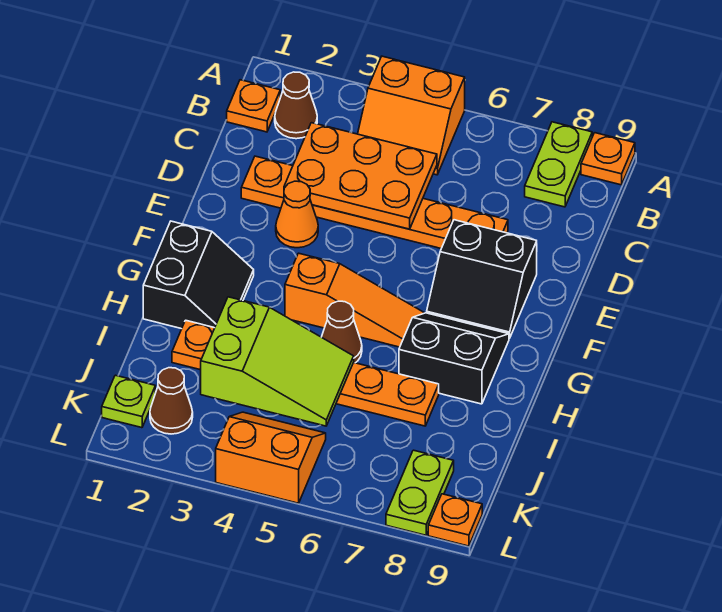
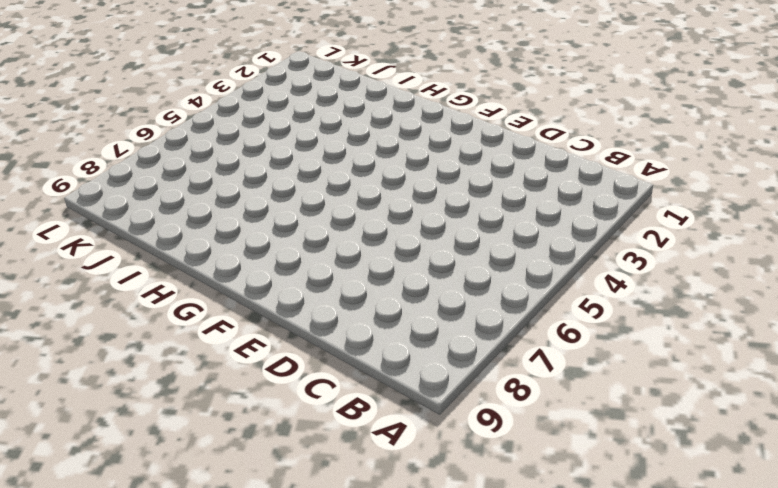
none -> orange slope A4:B5 level 1 top A
none -> lime plate A8:B8 level 1
none -> orange plate A9 level 1

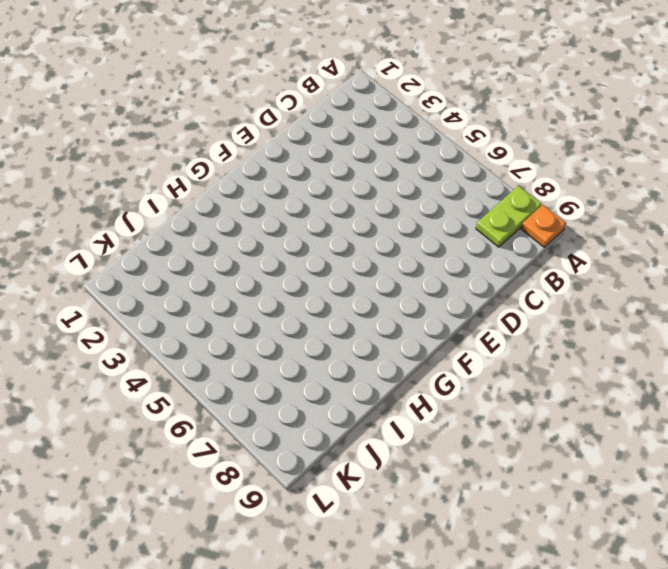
none -> orange slope A4:B5 level 1 top A
none -> orange plate B1 level 1
none -> brown cone B2 level 1

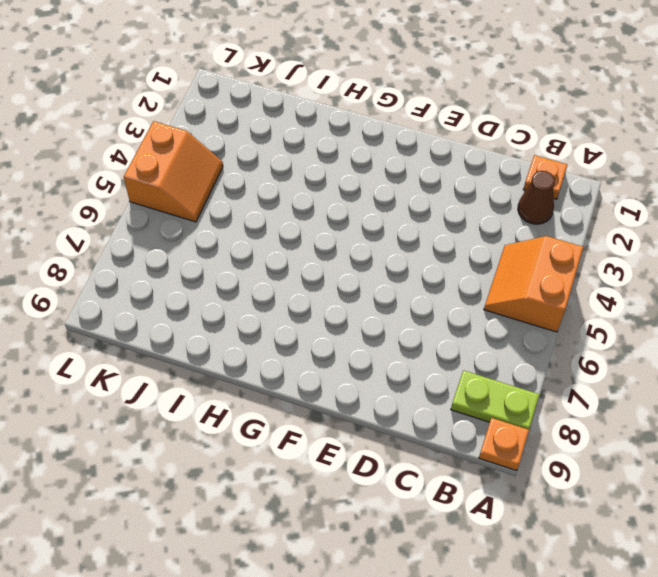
none -> orange plate D2:D7 level 1
none -> orange cone E3 level 1
none -> black slope E7:F8 level 1 top E

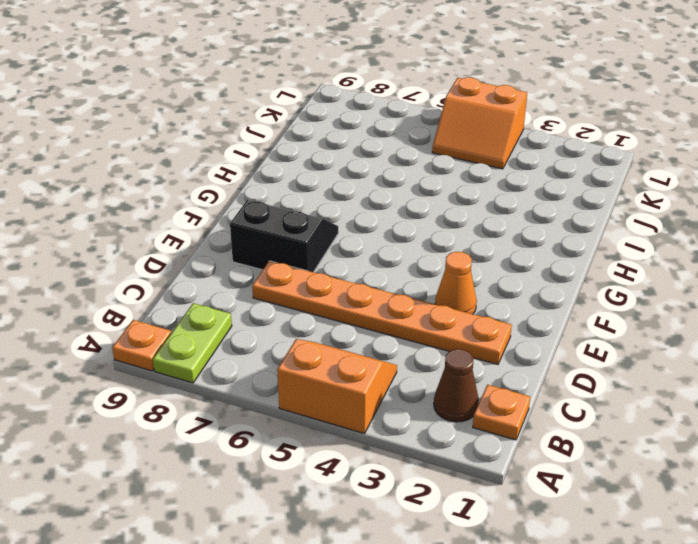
none -> black slope G1:H2 level 1 top 1
none -> orange slope G4:G6 level 1 top 4
none -> black slope G7:H8 level 1 top H

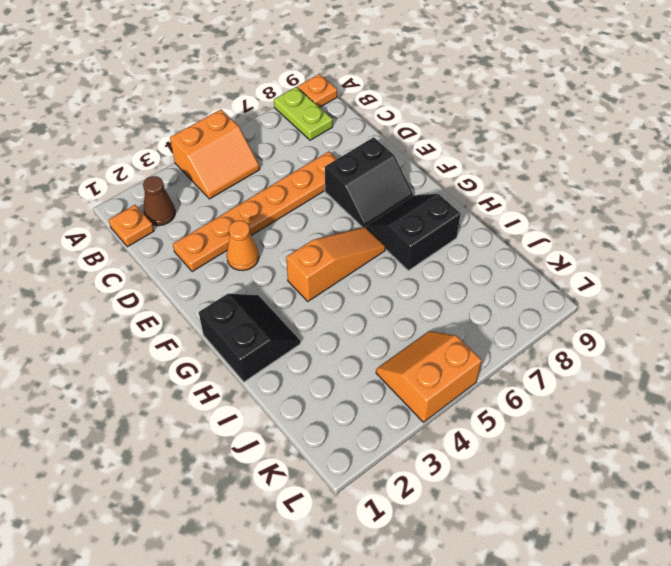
none -> brown cone H5 level 1
none -> orange plate I2:I7 level 1
none -> lime plate K1 level 1

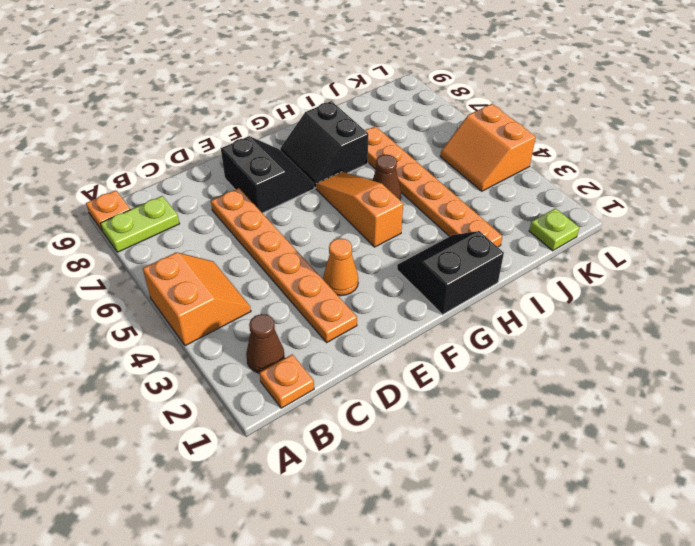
none -> brown cone K2 level 1
none -> lime plate K8:L8 level 1
none -> orange plate L9 level 1

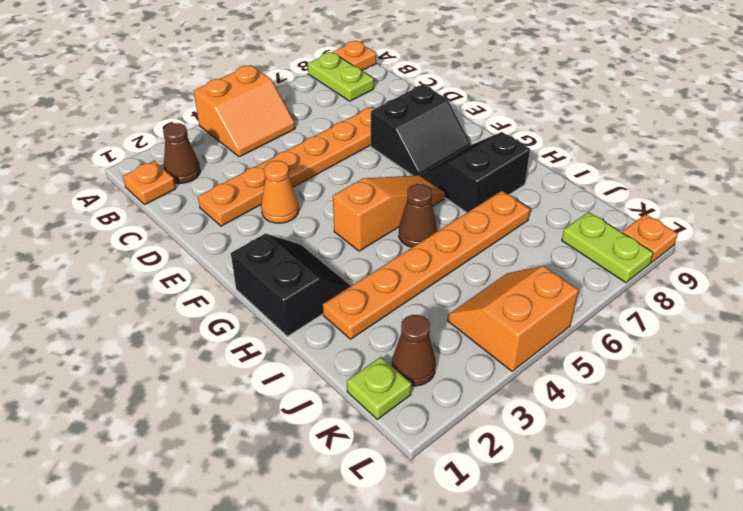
none -> orange plate C3:D5 level 2
none -> lime slope I3:J5 level 2 top 3

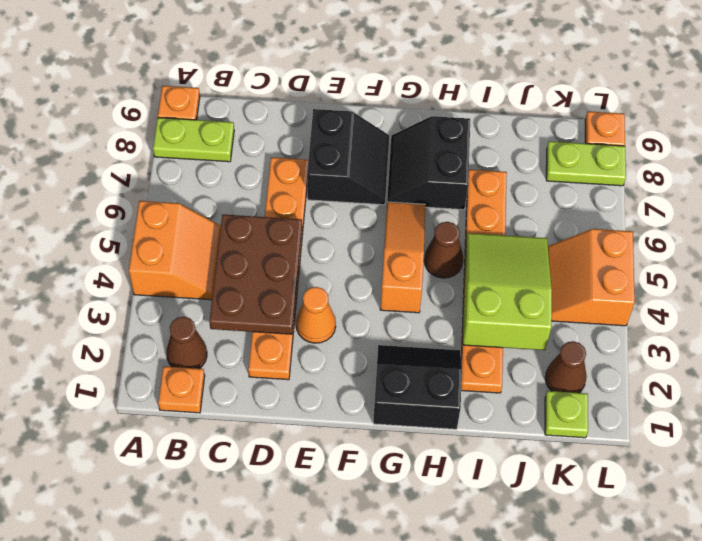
brown plate C3:D5 level 2 -> orange plate C3:D5 level 2

